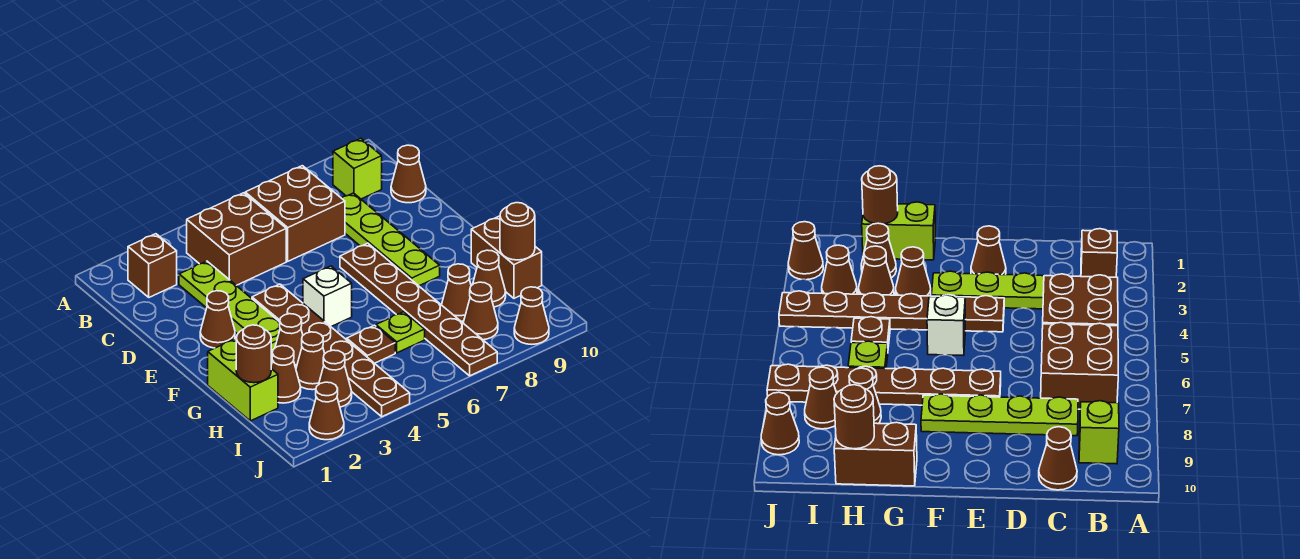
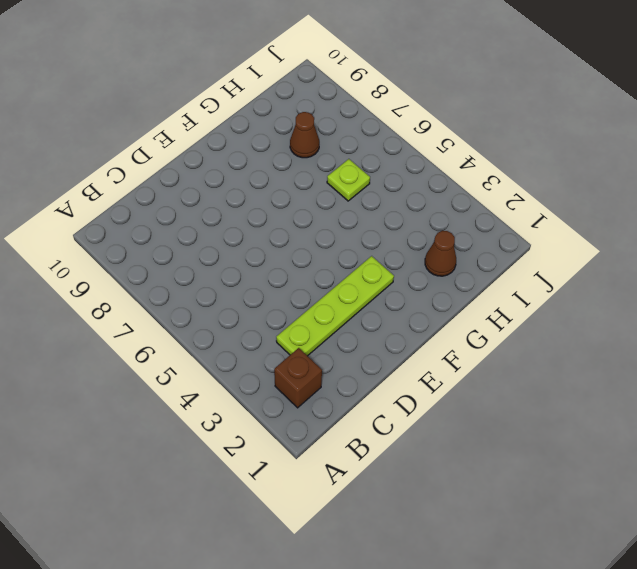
none -> brown brick B4:C5 level 1
none -> brown brick B6:C7 level 1
none -> lime brick B9 level 1

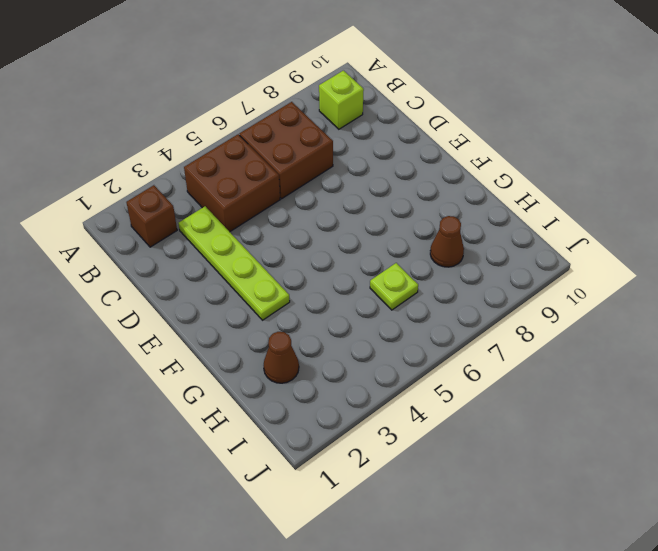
none -> lime plate C8:F8 level 1
none -> brown cone C10 level 1
none -> brown cone E2 level 1

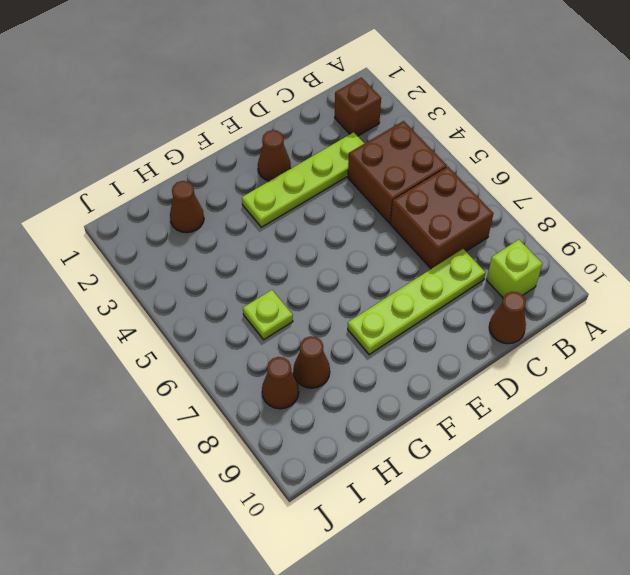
none -> brown plate E4:J4 level 1
none -> brown plate E7:J7 level 1
none -> white brick F5 level 1

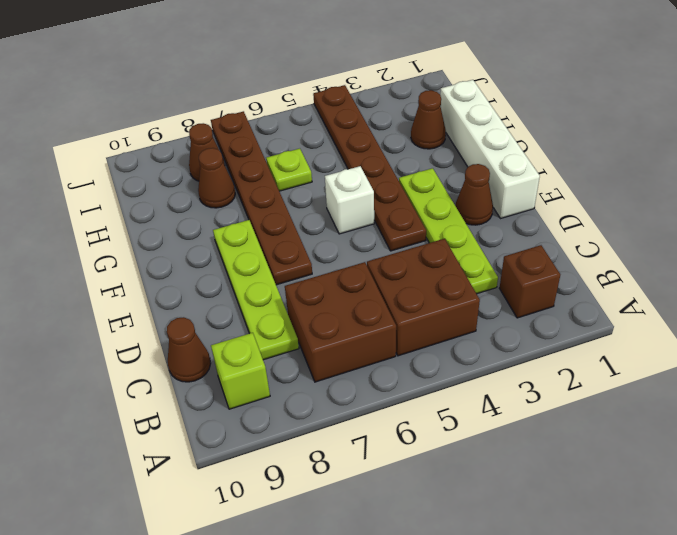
white brick E1:H1 level 1 -> lime brick G1:H1 level 1
none -> brown cone G3 level 1
none -> brown brick G10:H10 level 1
none -> brown cone H3 level 1

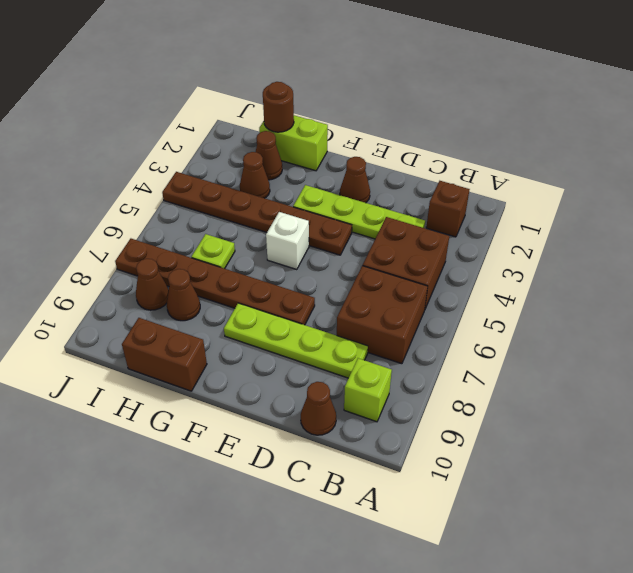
none -> brown cone G3 level 1
none -> brown plate H5 level 1
none -> brown cone H9 level 1

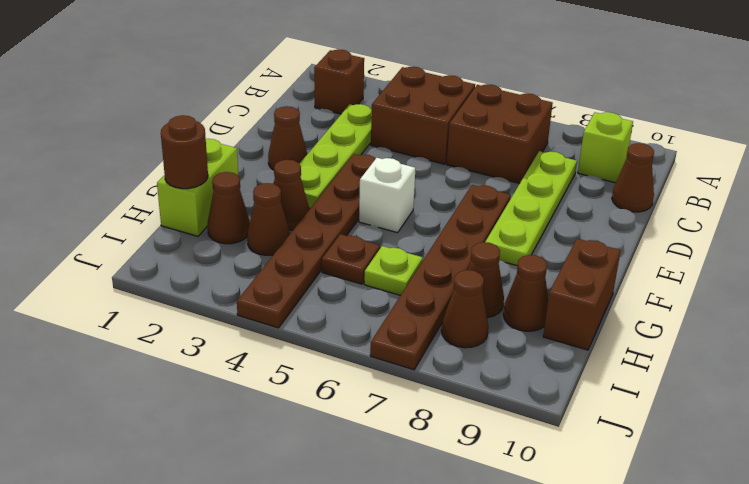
none -> brown cone I3 level 1
none -> brown cone J2 level 1
none -> brown cone J9 level 1

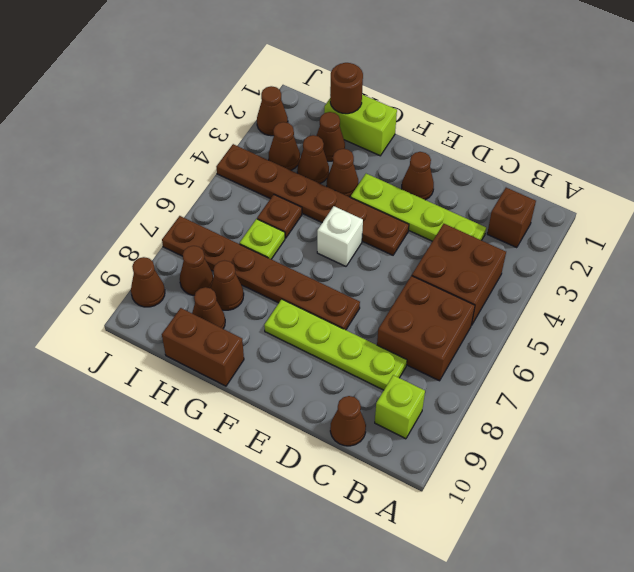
none -> brown round brick H10 level 2

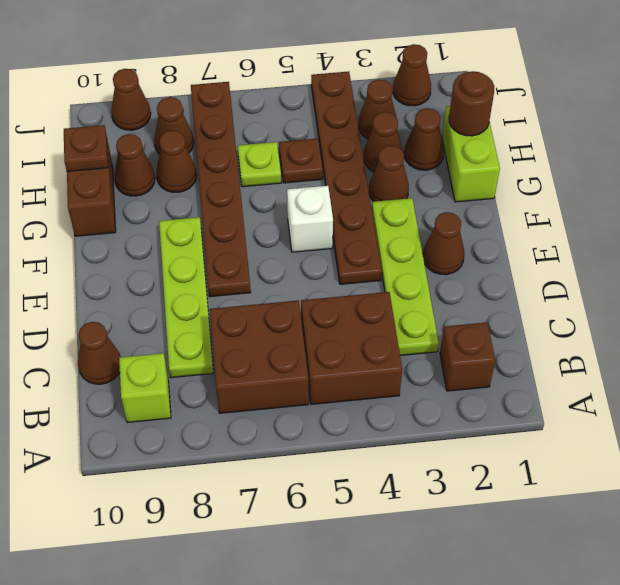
brown plate H10 level 2 -> brown round brick H10 level 2

